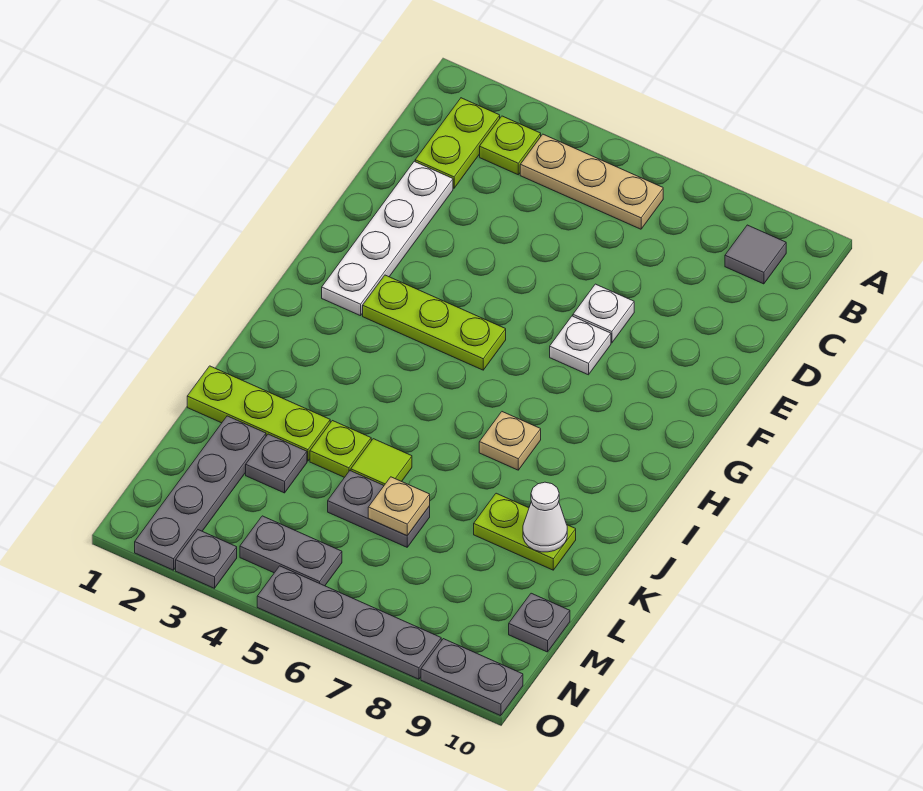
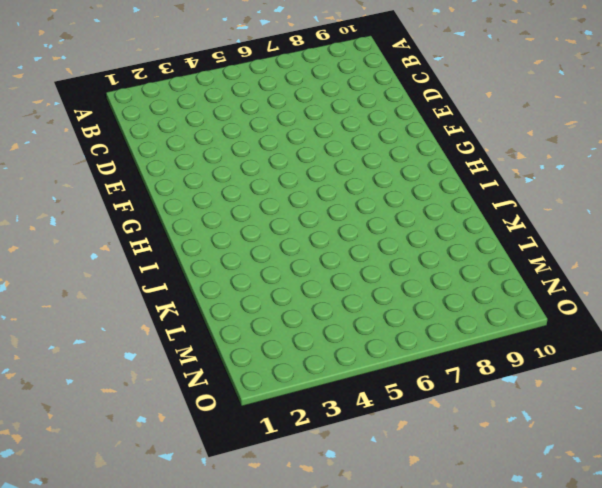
none -> lime plate B2:C2 level 1
none -> lime plate B3 level 1
none -> tan plate B4:B6 level 1

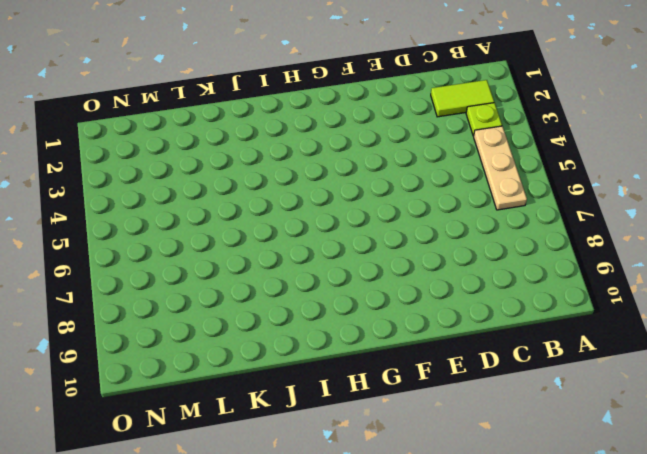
lime tile B2:C2 level 1 -> lime plate B2:C2 level 1
none -> grey tile B9 level 1
none -> white plate D2:G2 level 1
none -> white plate E7 level 1

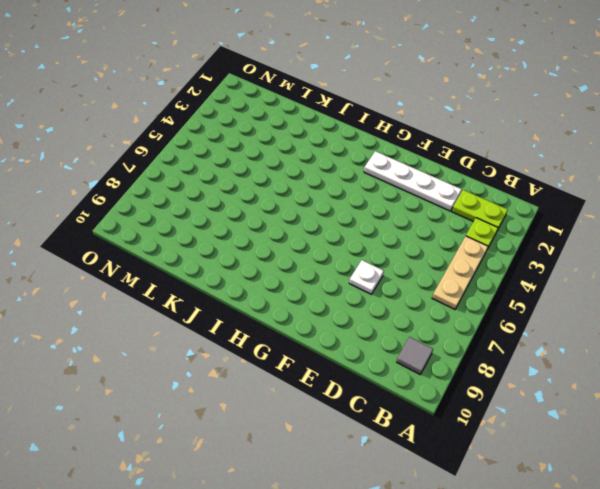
none -> white plate F7 level 1
none -> lime plate G3:G5 level 1
none -> tan plate I7 level 1

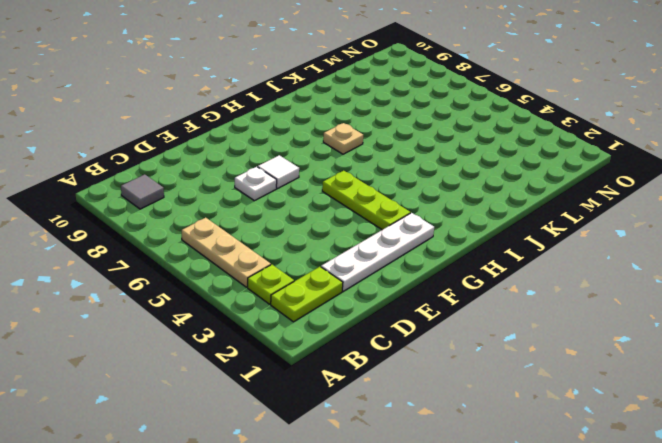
white tile F7 level 1 -> white plate F7 level 1
none -> lime plate K1:K3 level 1
none -> lime plate K4 level 1
none -> lime tile K5 level 1

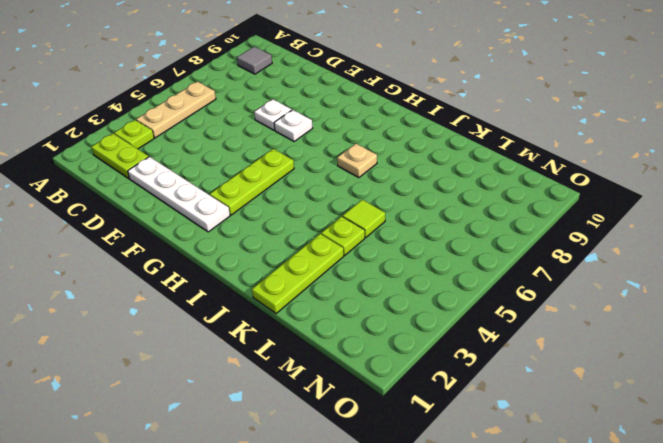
none -> lime plate K8:K9 level 1
none -> grey plate L2:O2 level 1
none -> grey plate L3 level 1

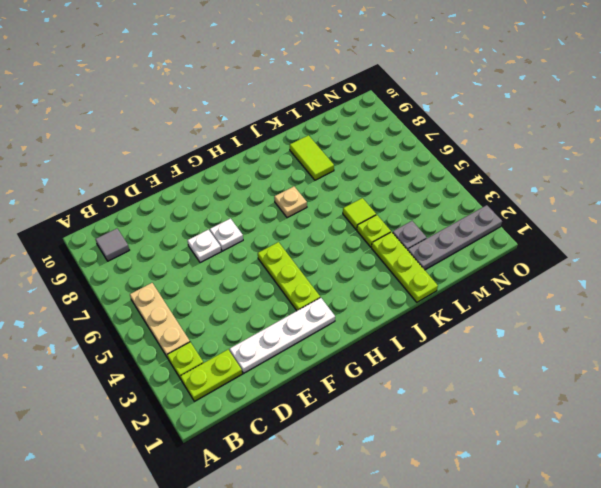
lime tile K8:K9 level 1 -> lime plate K8:K9 level 1
none -> grey plate L5:L6 level 1
none -> grey plate M10 level 1
none -> grey plate N4:N5 level 1

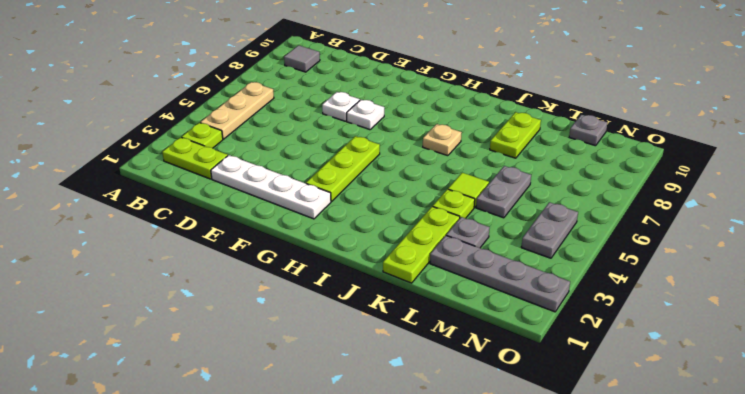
none -> grey plate O3 level 1
none -> grey plate O5:O8 level 1
none -> grey plate O9:O10 level 1

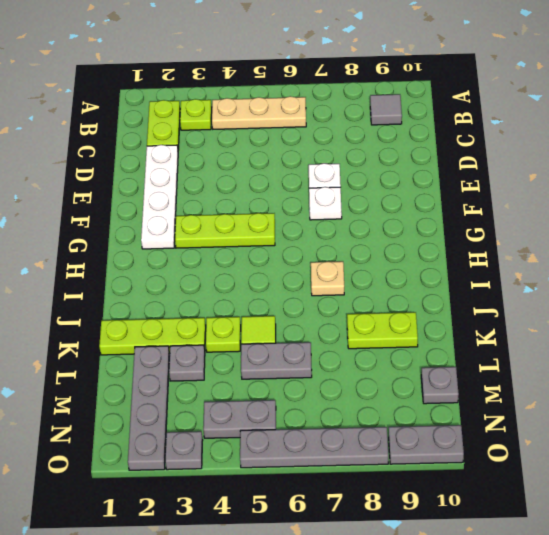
none -> white cone K9 level 2
none -> tan plate L6 level 2

